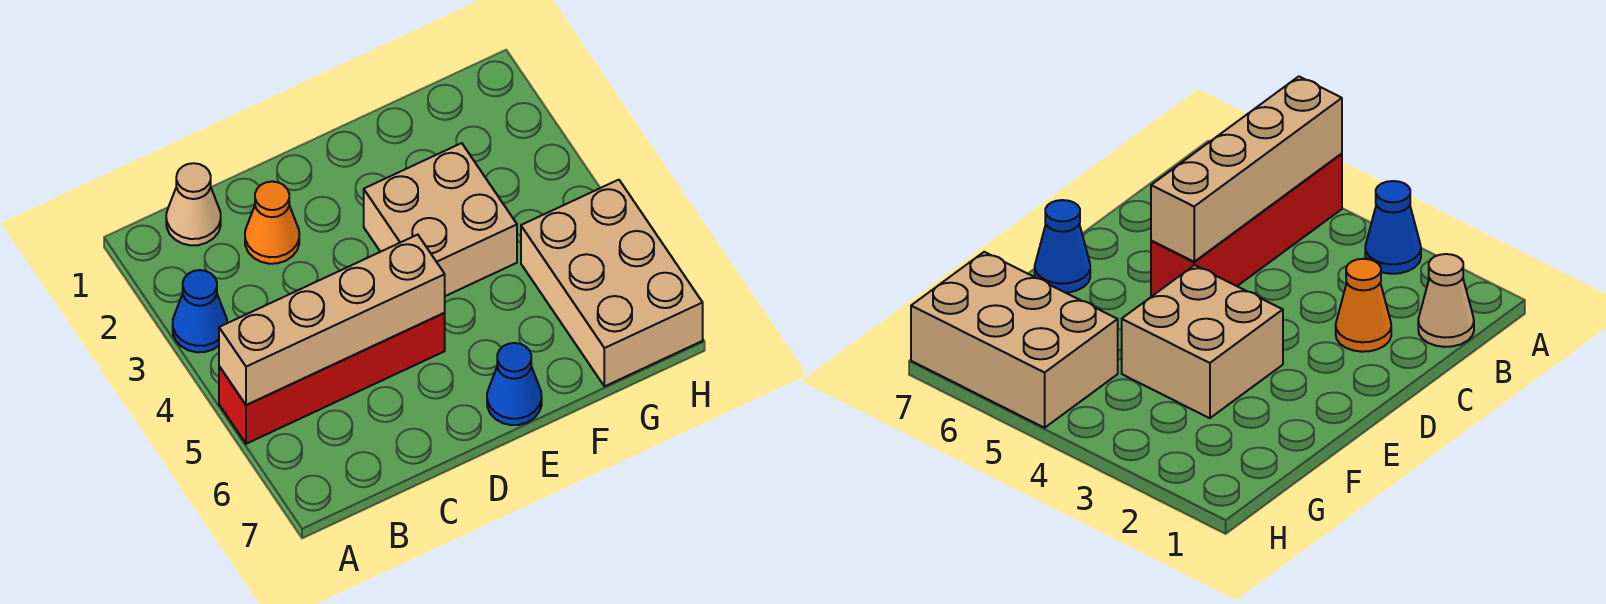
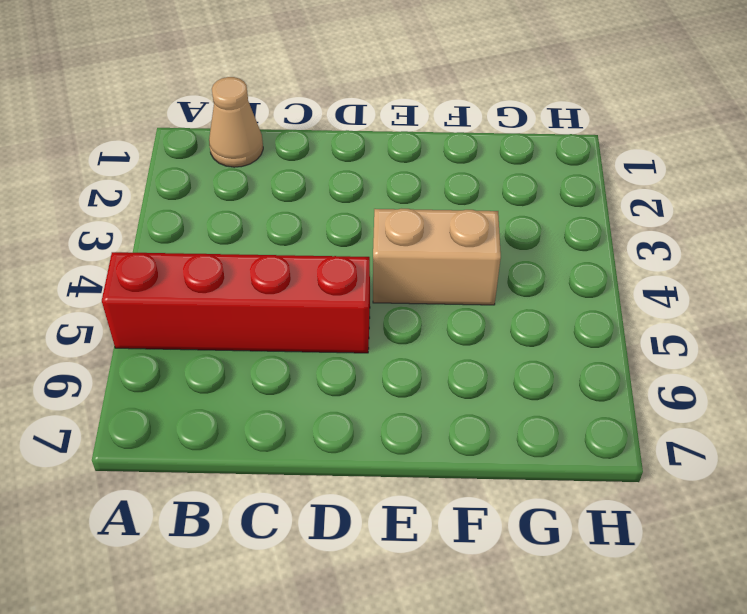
tan brick E4:F4 level 1 -> tan brick E3:F4 level 1
none -> blue cone A3 level 1
none -> orange cone C2 level 1

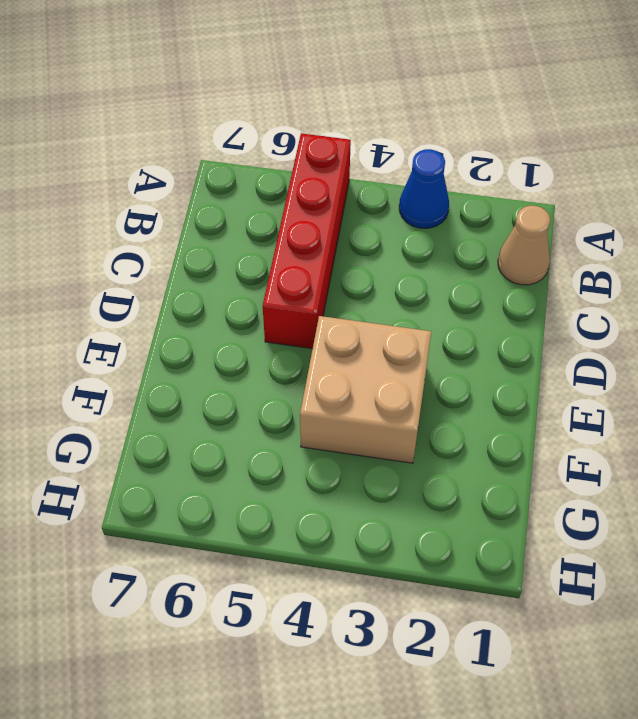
none -> orange cone C2 level 1
none -> blue cone E7 level 1

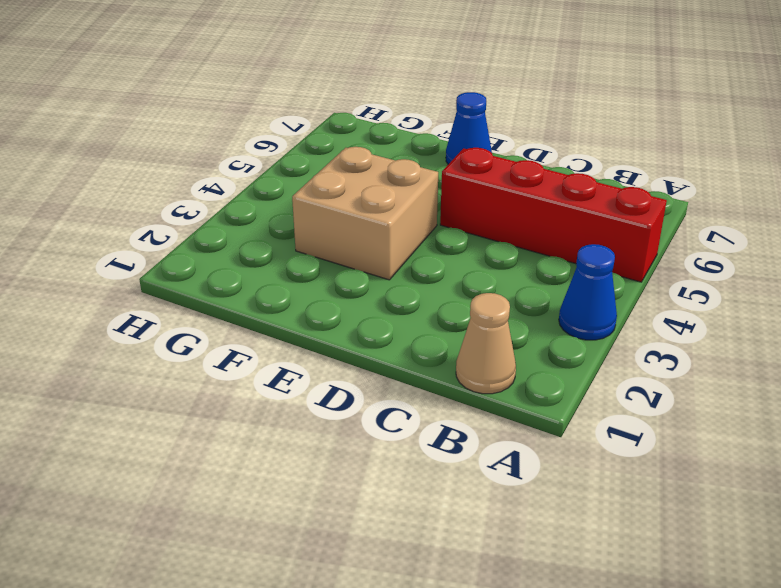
none -> orange cone C2 level 1
none -> tan brick G5:H7 level 1

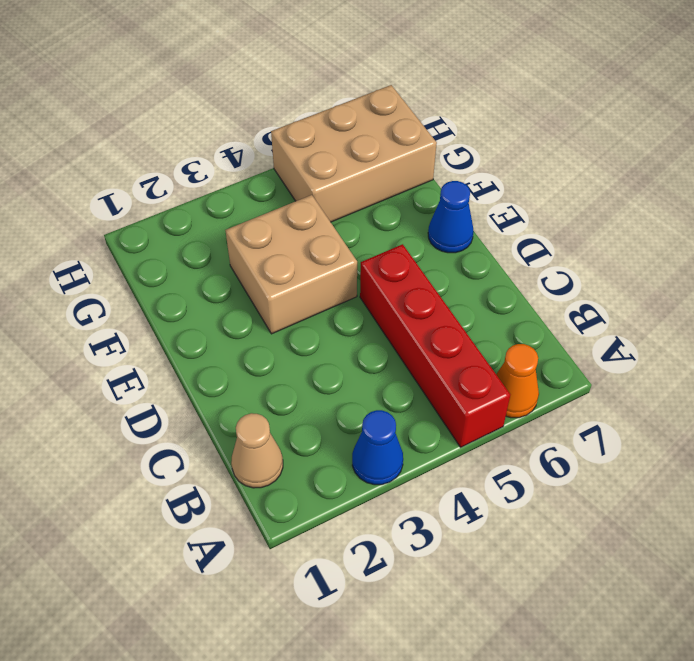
orange cone A6 level 1 -> orange cone C2 level 1
none -> tan brick A5:D5 level 2

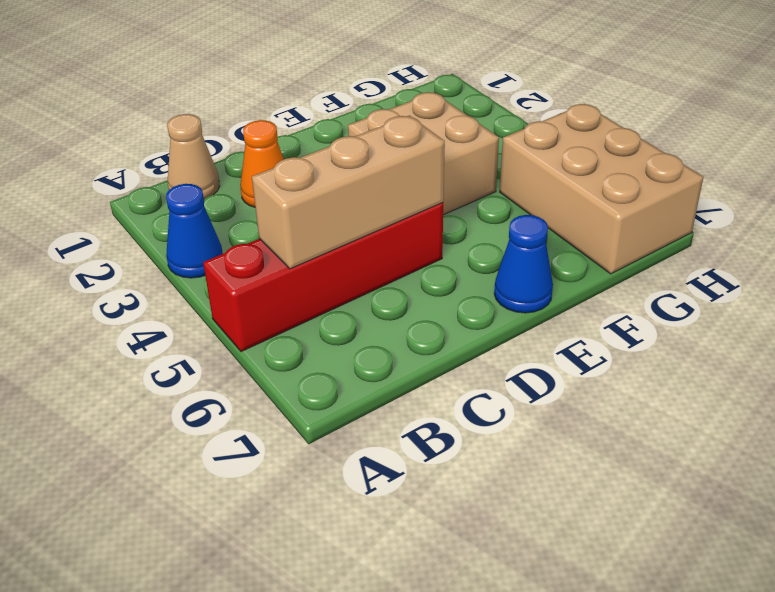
tan brick B5:D5 level 2 -> tan brick A5:D5 level 2

